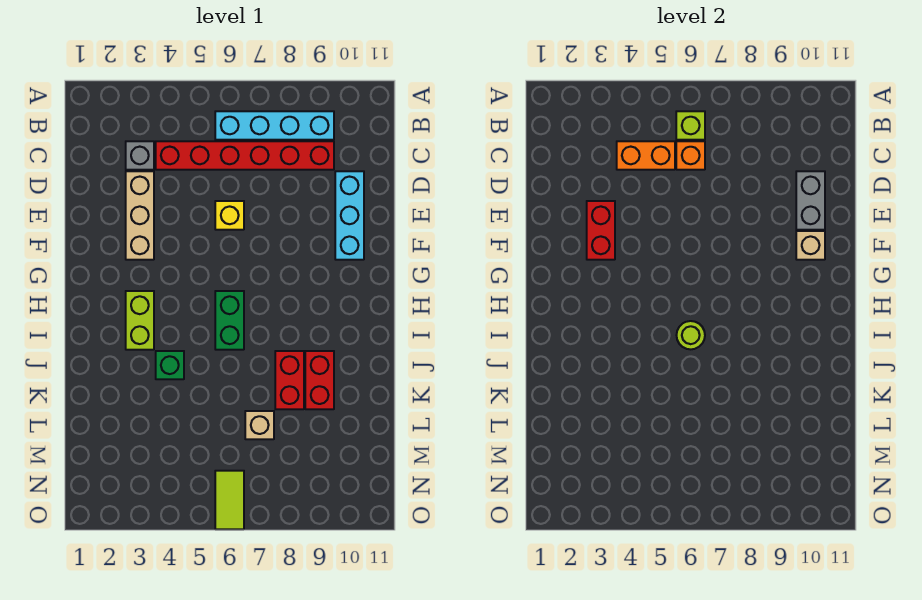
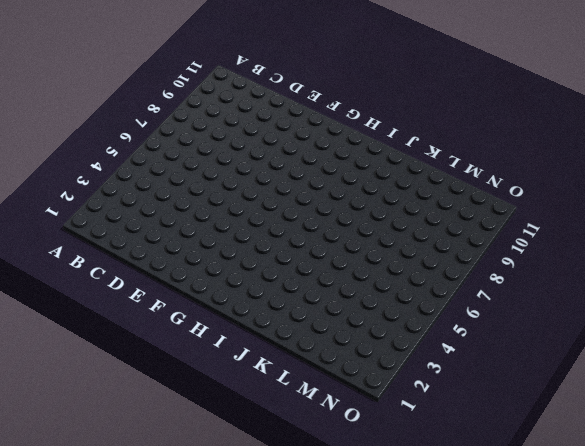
none -> cyan brick B6:B9 level 1
none -> grey brick C3 level 1
none -> red brick C4:C9 level 1

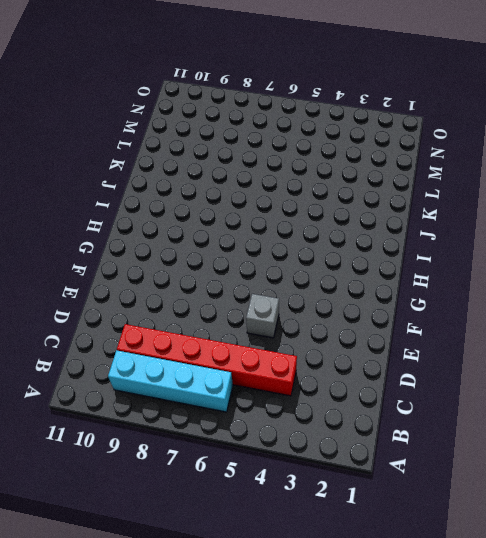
grey brick E5 level 1 -> grey brick C3 level 1
none -> tan brick D3:F3 level 1
none -> cyan brick D10:F10 level 1
none -> yellow brick E6 level 1

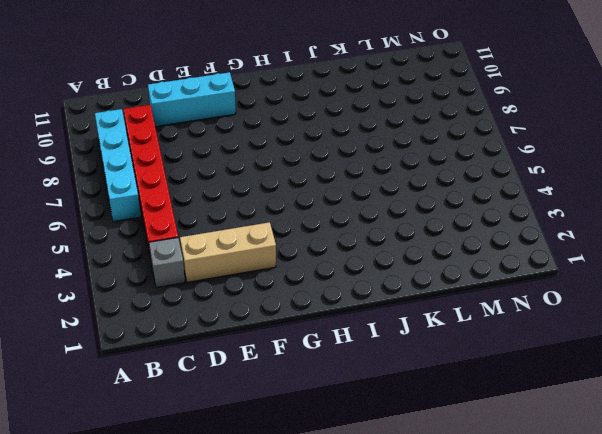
none -> yellow brick E6 level 1
none -> lime brick H3:I3 level 1
none -> green brick H6:I6 level 1

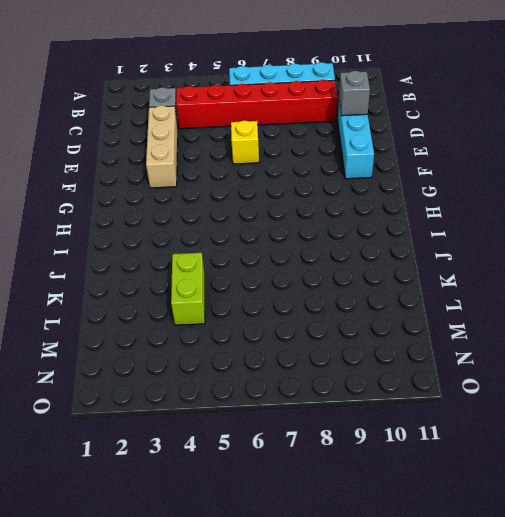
grey brick D10 level 2 -> grey brick D10:E10 level 2
lime brick K4:L4 level 1 -> lime brick H3:I3 level 1
none -> green brick H6:I6 level 1
none -> green brick J4 level 1
none -> red brick J8:K8 level 1

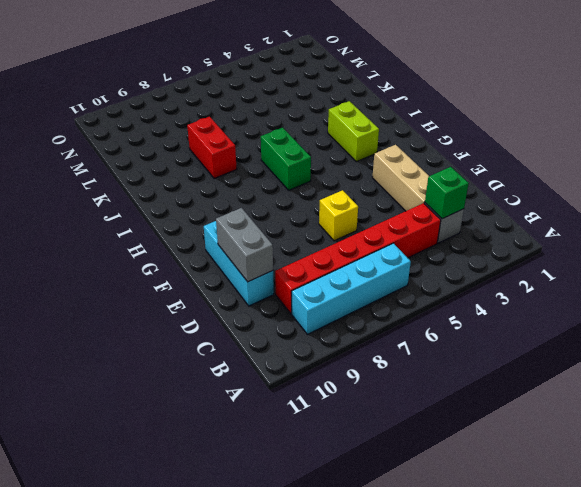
green brick C3 level 2 -> green brick J4 level 1
none -> red brick J9:K9 level 1
none -> tan brick L7 level 1
none -> lime tile N6:O6 level 1

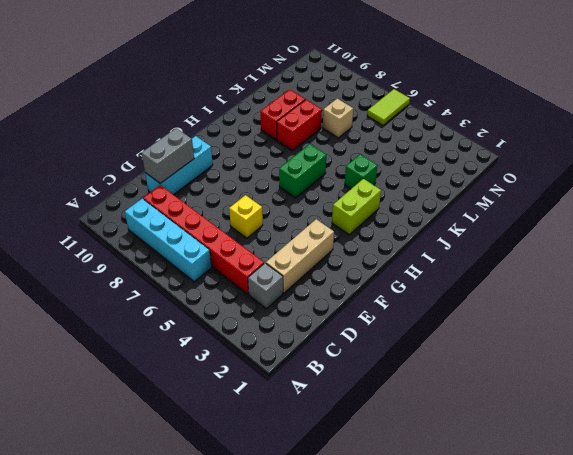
none -> lime brick B6 level 2
none -> orange brick C4:C5 level 2
none -> orange brick C6 level 2

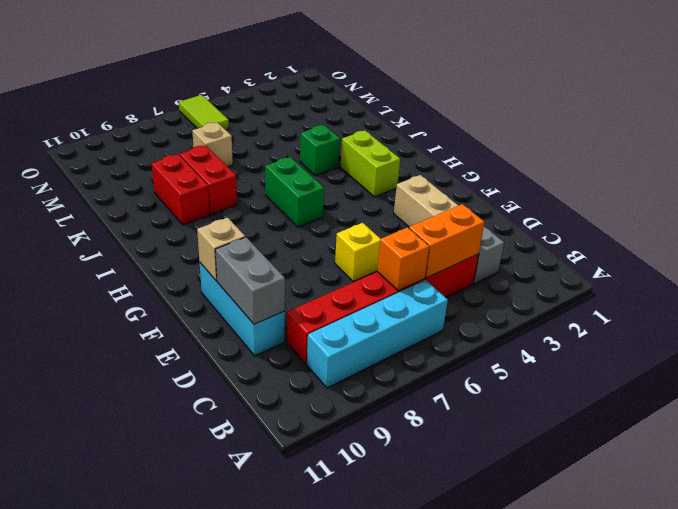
none -> lime brick B6 level 2
none -> red brick E3:F3 level 2
none -> lime round brick I6 level 2

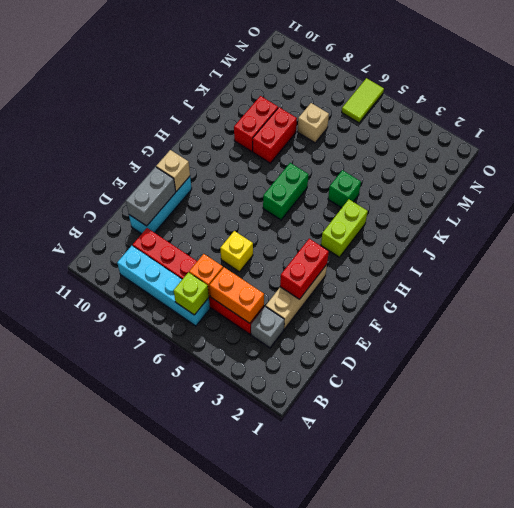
none -> lime round brick I6 level 2

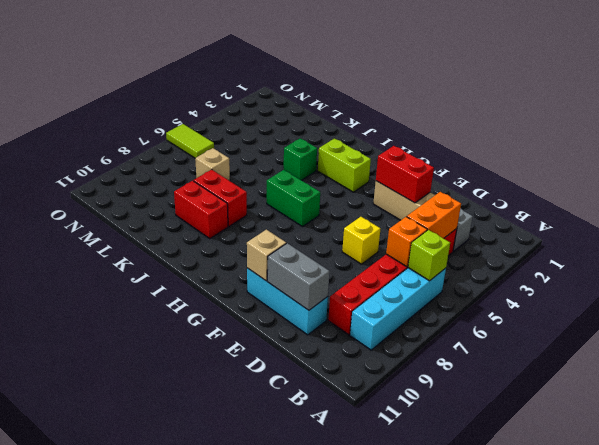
none -> lime round brick I6 level 2

